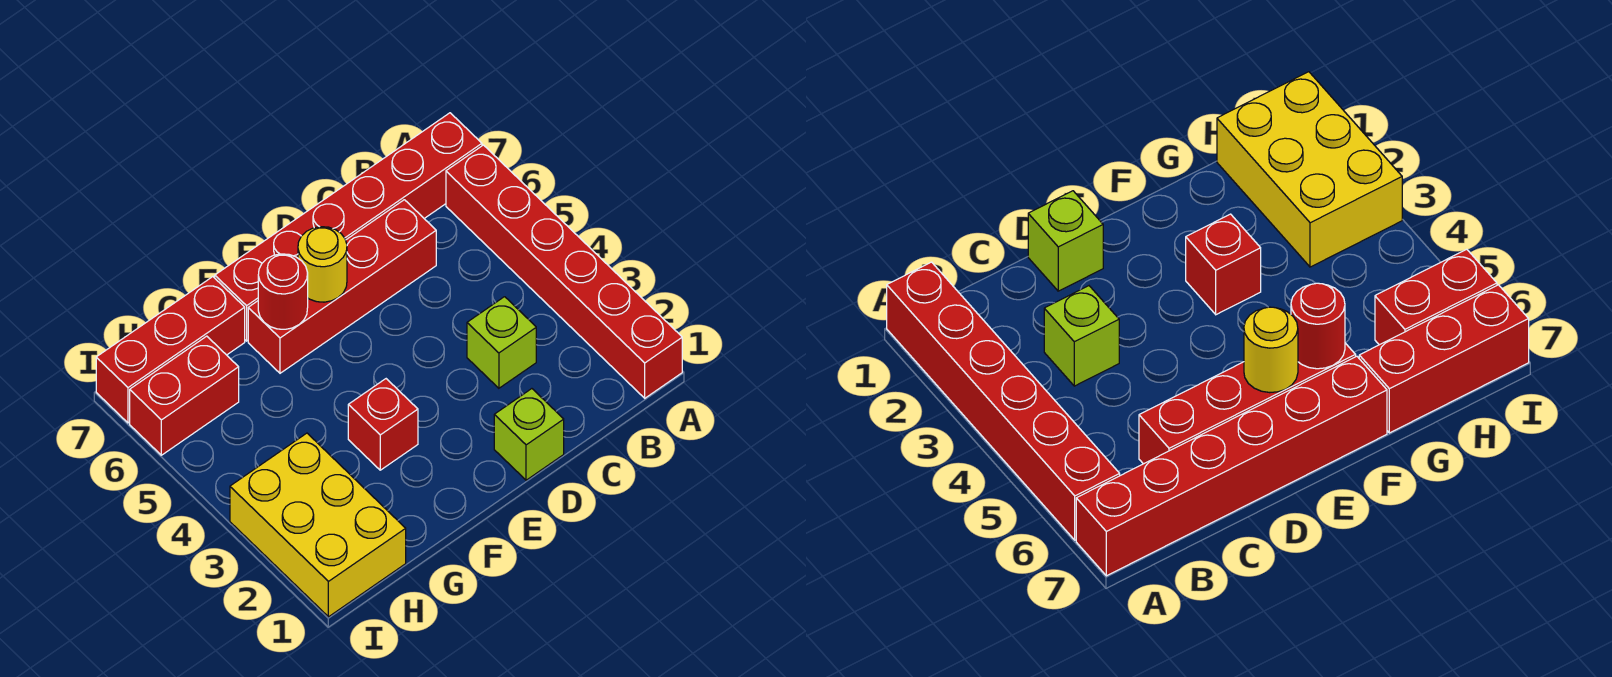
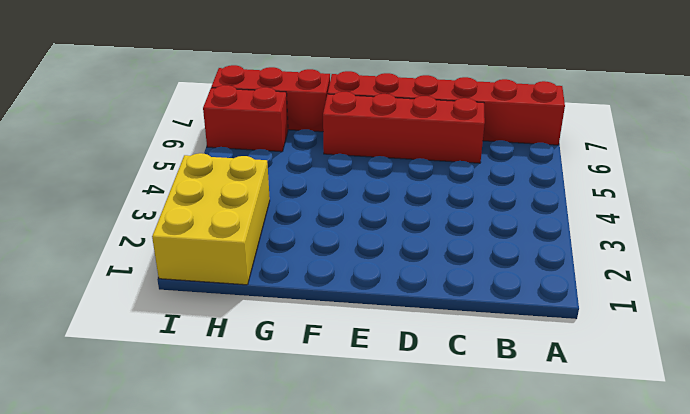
none -> red brick A1:A6 level 1
none -> lime brick C3 level 1

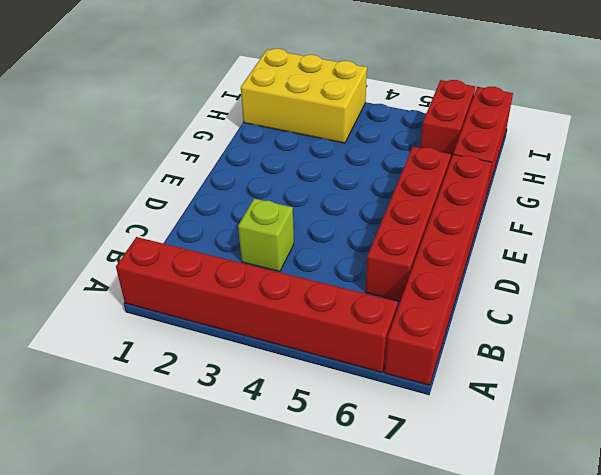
none -> lime brick D1 level 1
none -> red brick F3 level 1

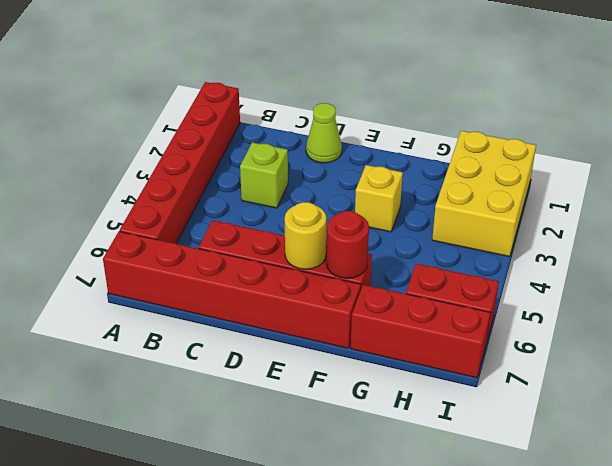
lime cone D1 level 1 -> lime brick D1 level 1
yellow brick F3 level 1 -> red brick F3 level 1

